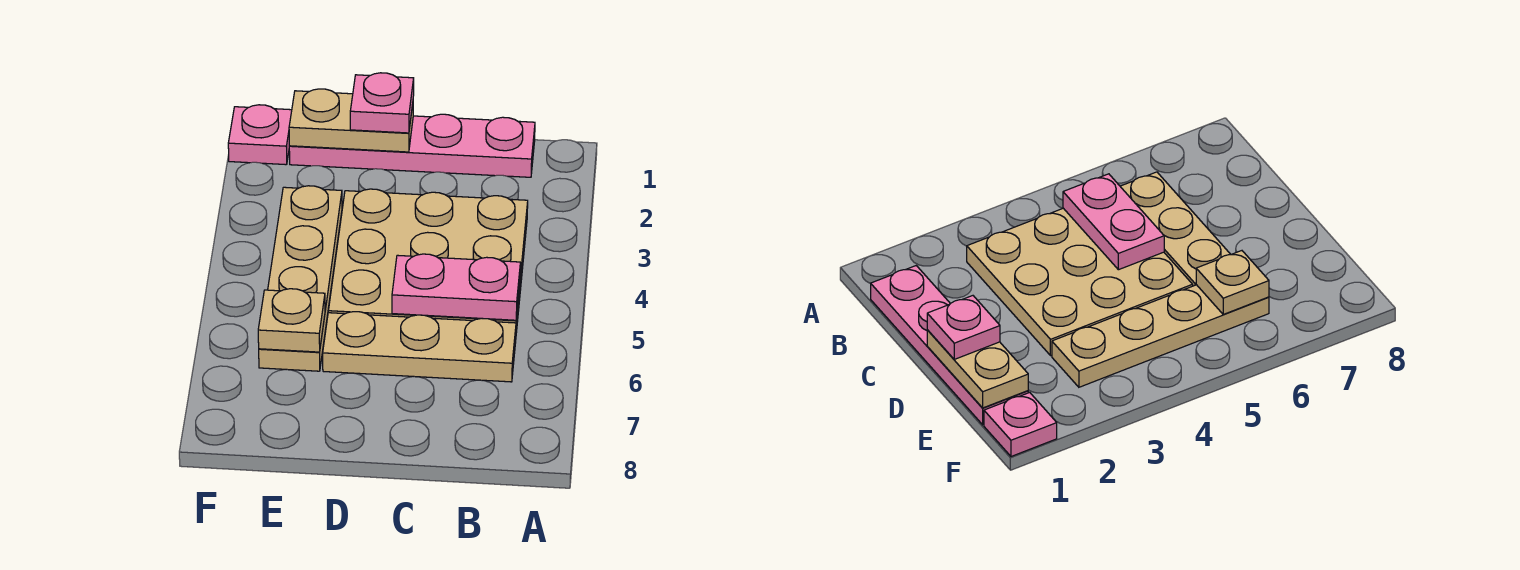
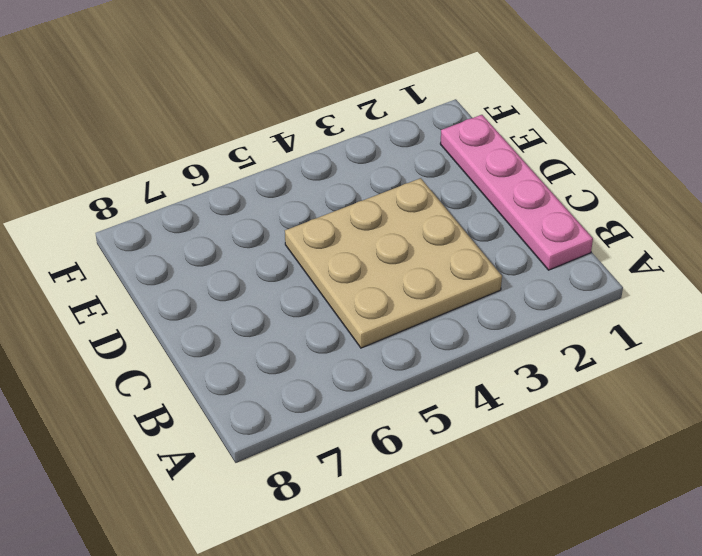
none -> tan plate B6:D6 level 1
none -> tan plate E3:E6 level 1

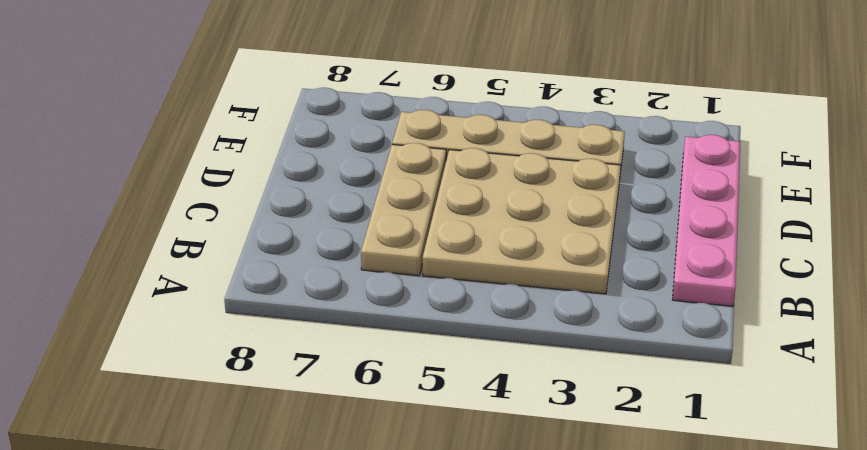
none -> pink plate F1 level 1
none -> pink plate B5:C5 level 2

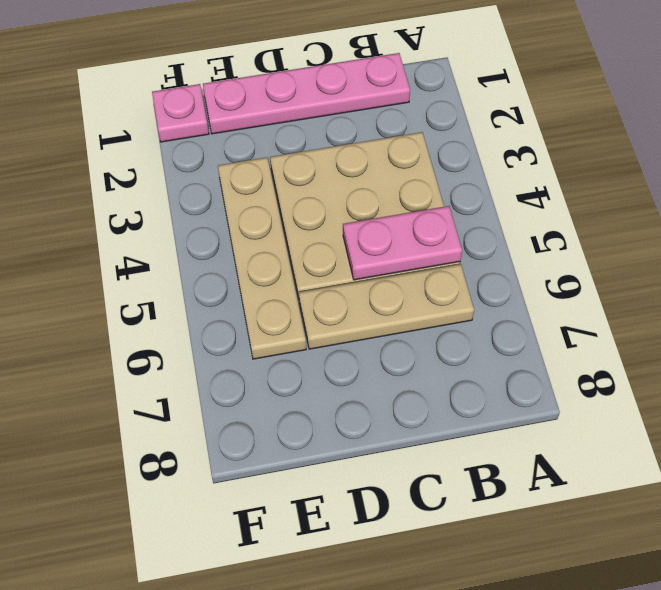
none -> tan plate D1:E1 level 2
none -> tan plate E6 level 2

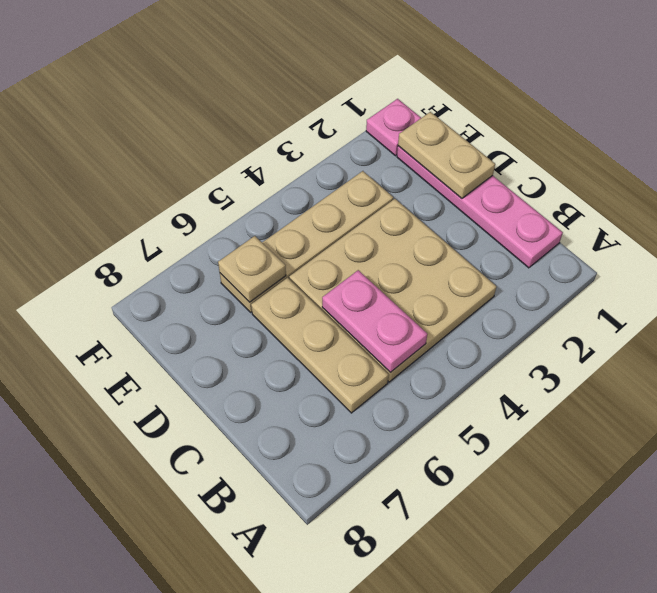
none -> pink plate D1 level 3

